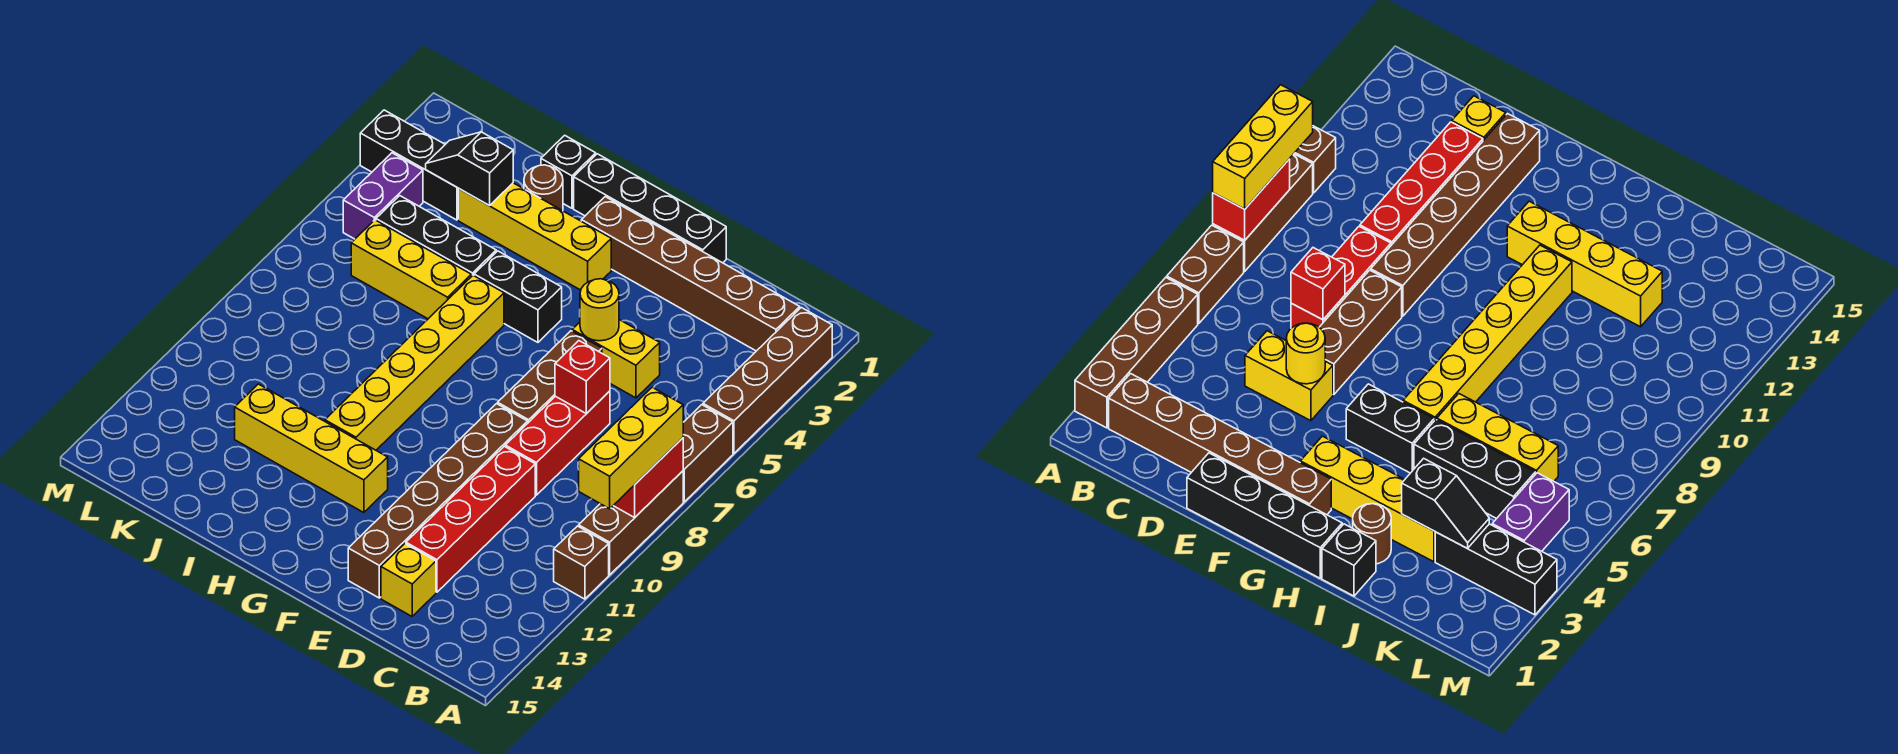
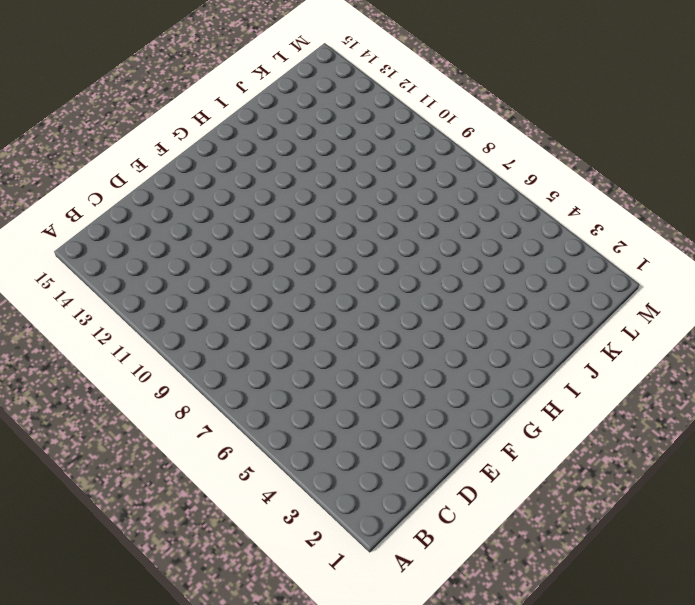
none -> brown brick A2:A5 level 1
none -> brown brick A6:A7 level 1
none -> brown brick A8:A10 level 1

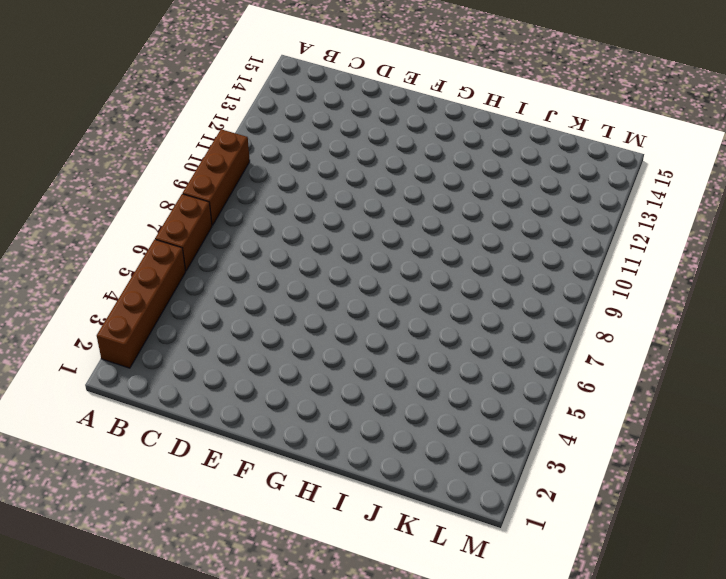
none -> brown brick A11 level 1
none -> brown brick B2:G2 level 1
none -> yellow brick D5:E5 level 1

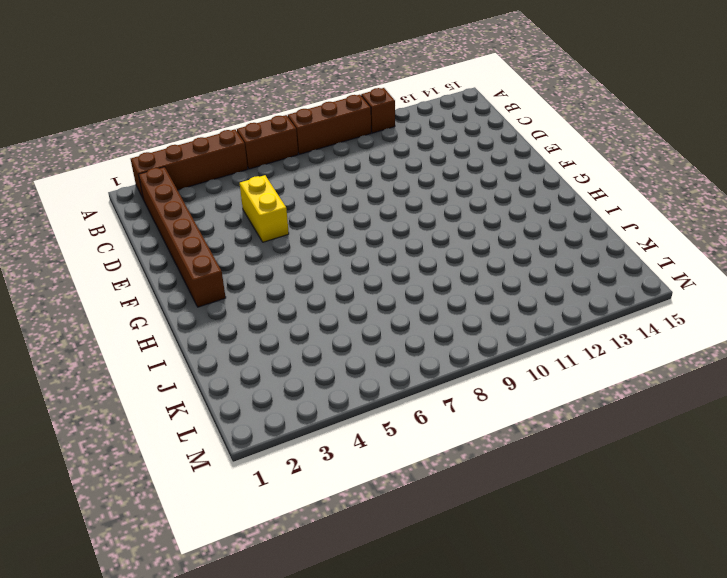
none -> red brick D7:D9 level 1
none -> red brick D10:D13 level 1
none -> yellow brick D14 level 1

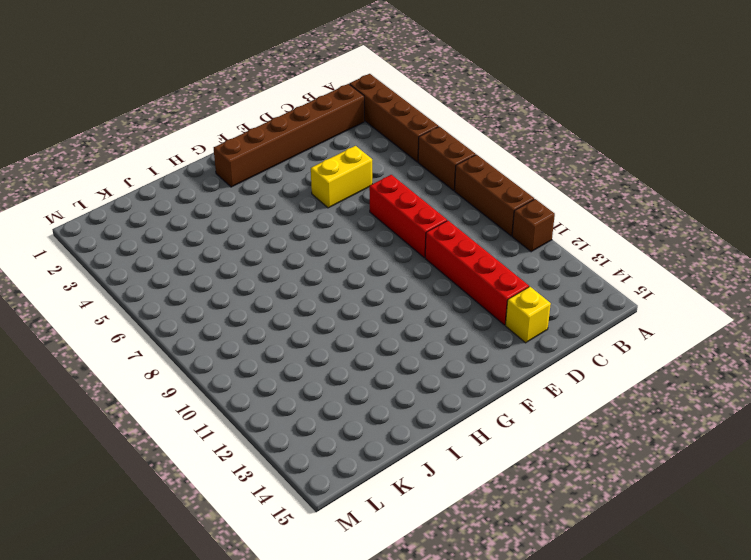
none -> black brick E1:H1 level 1
none -> brown brick E6:E8 level 1
none -> brown brick E9:E14 level 1

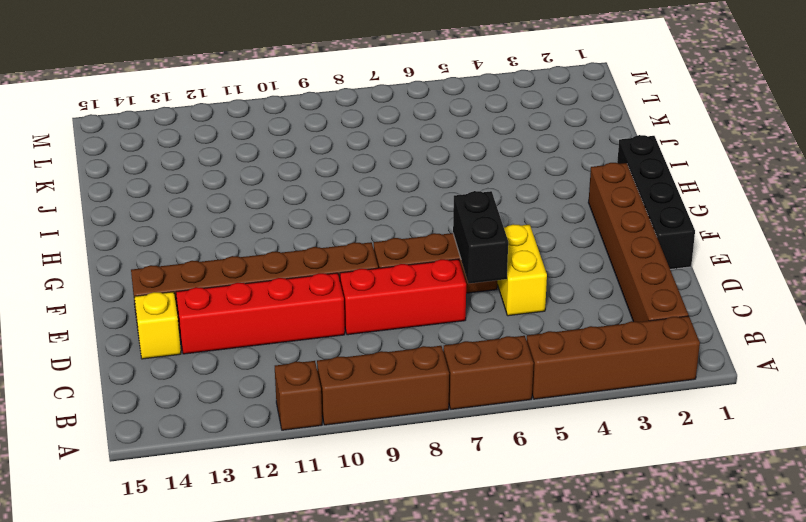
black brick D6:E6 level 2 -> black brick G5:H5 level 1
none -> yellow brick G3:J3 level 1
none -> yellow brick G12:J12 level 1
none -> yellow brick H6:H11 level 1

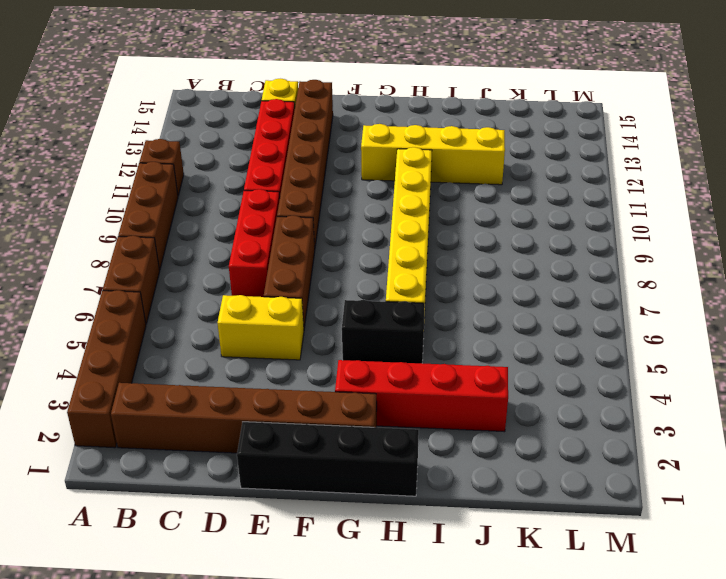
red brick G3:J3 level 1 -> yellow brick G3:J3 level 1
none -> black brick I1 level 1
none -> brown round brick I2 level 1
none -> black brick I5:K5 level 1

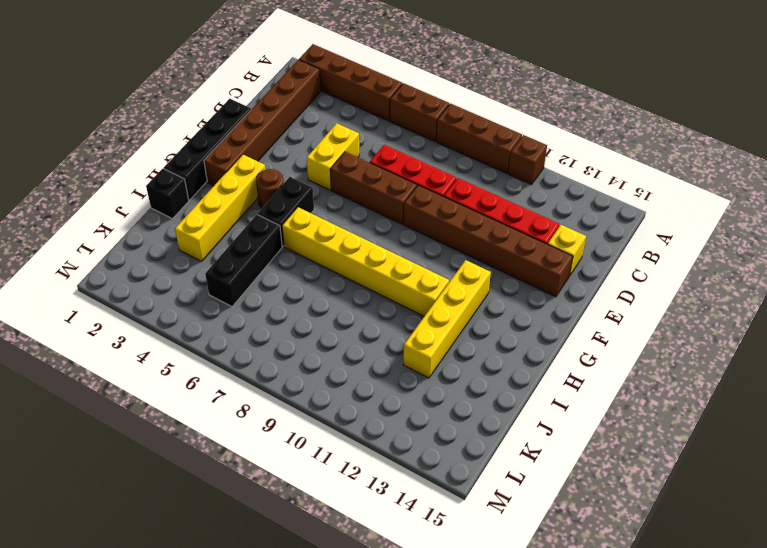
brown round brick G4 level 1 -> brown round brick I2 level 1
none -> yellow brick I6:K6 level 1
none -> black brick K3:M3 level 1
none -> purple brick L4:L5 level 1

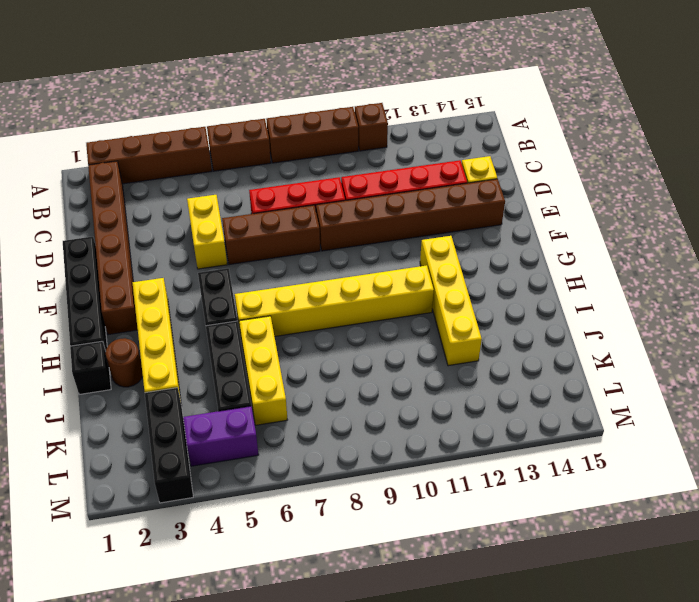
none -> red brick A8:A9 level 2
none -> red brick D7 level 2
none -> yellow round brick E5 level 2

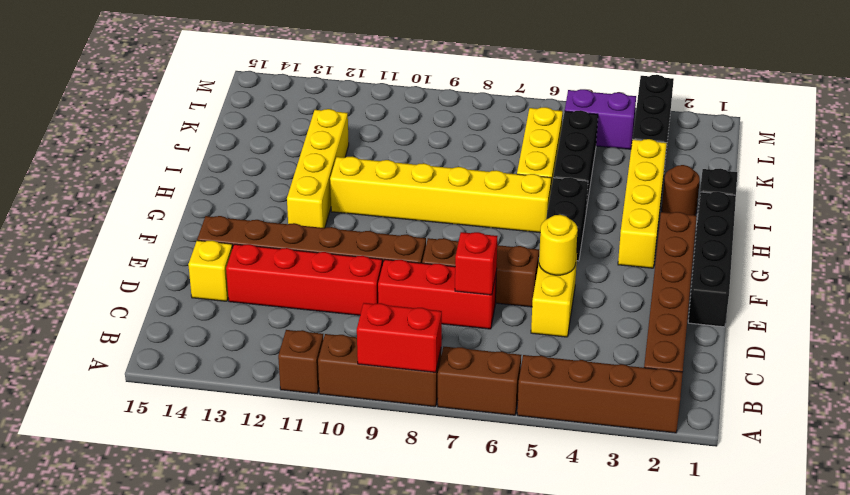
none -> black slope J3:K3 level 2 top J
none -> yellow brick A8:A10 level 3

